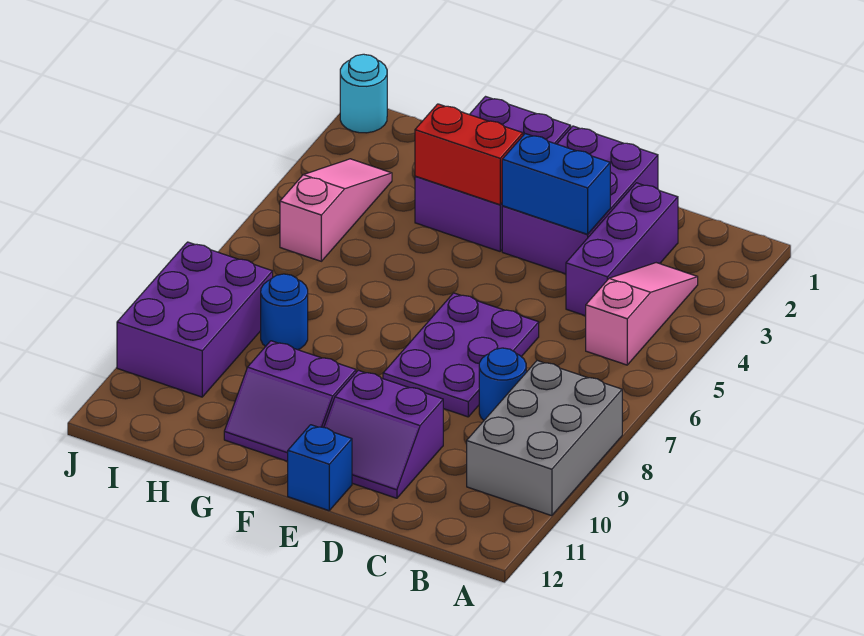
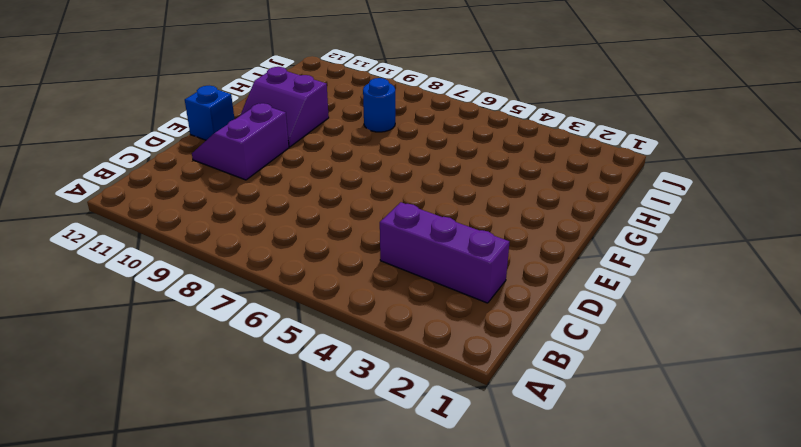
purple slope F10:G11 level 1 top G -> purple slope F10:G11 level 1 top 10
none -> grey brick A8:B10 level 1
none -> pink slope B3:B5 level 1 top 5
none -> blue round brick C8 level 1

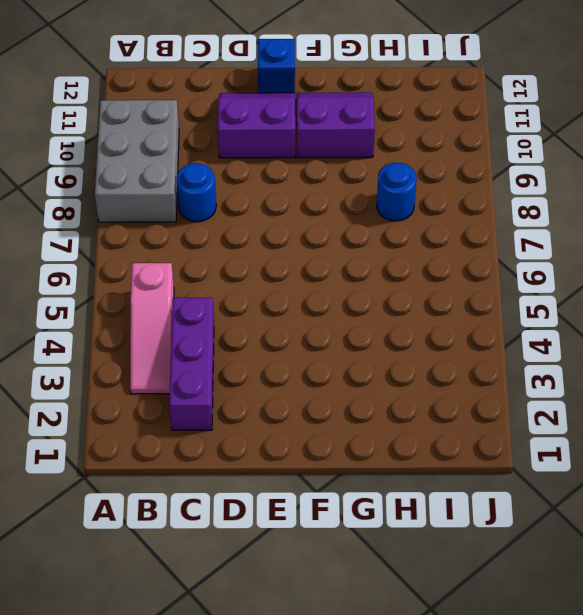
none -> purple brick D1:E3 level 1
none -> purple plate D6:E8 level 1
none -> purple brick F1:G3 level 1

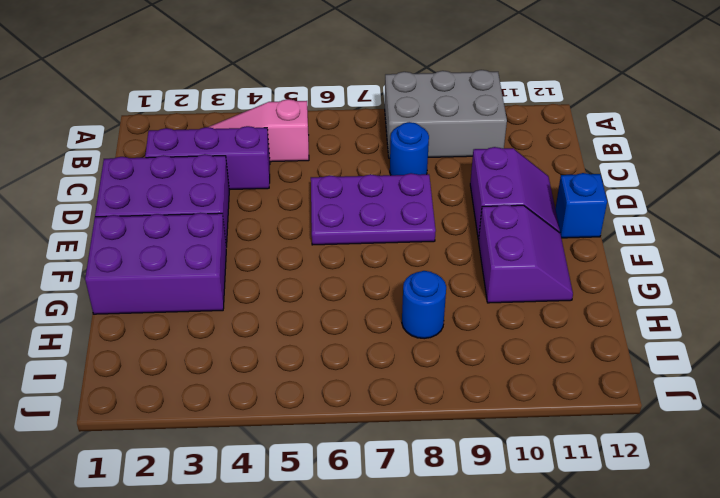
none -> pink slope I3:I5 level 1 top 5
none -> purple brick I8:J10 level 1
none -> cyan round brick J1 level 1

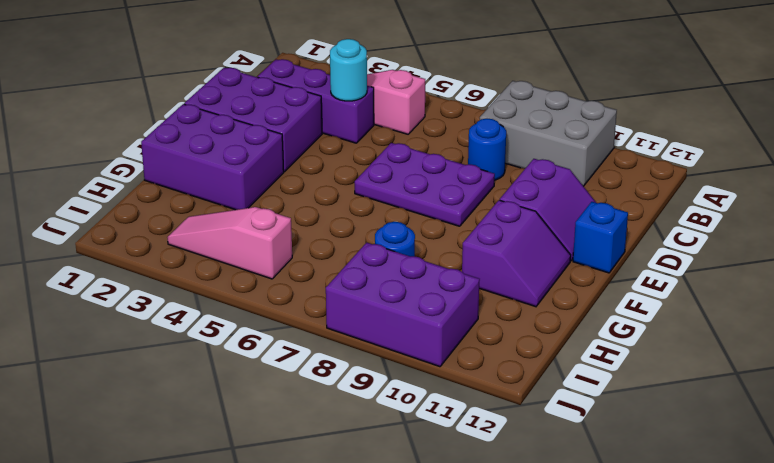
cyan round brick C4 level 2 -> cyan round brick J1 level 1
none -> blue brick D3:E3 level 2
none -> red brick F3:G3 level 2

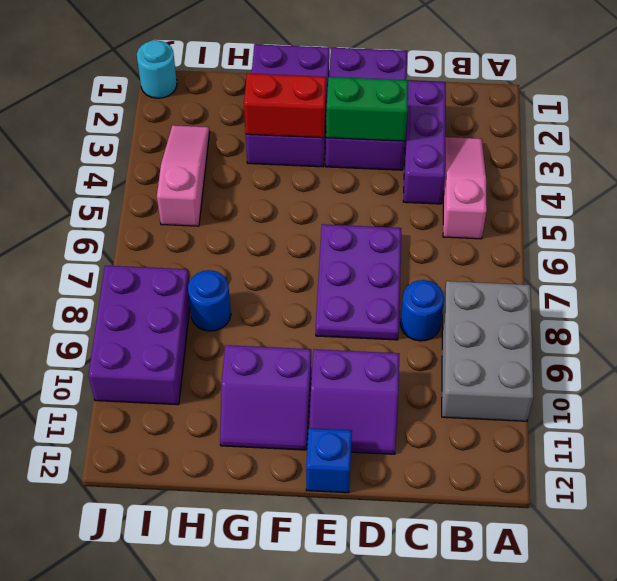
green brick D3:E3 level 2 -> blue brick D3:E3 level 2

